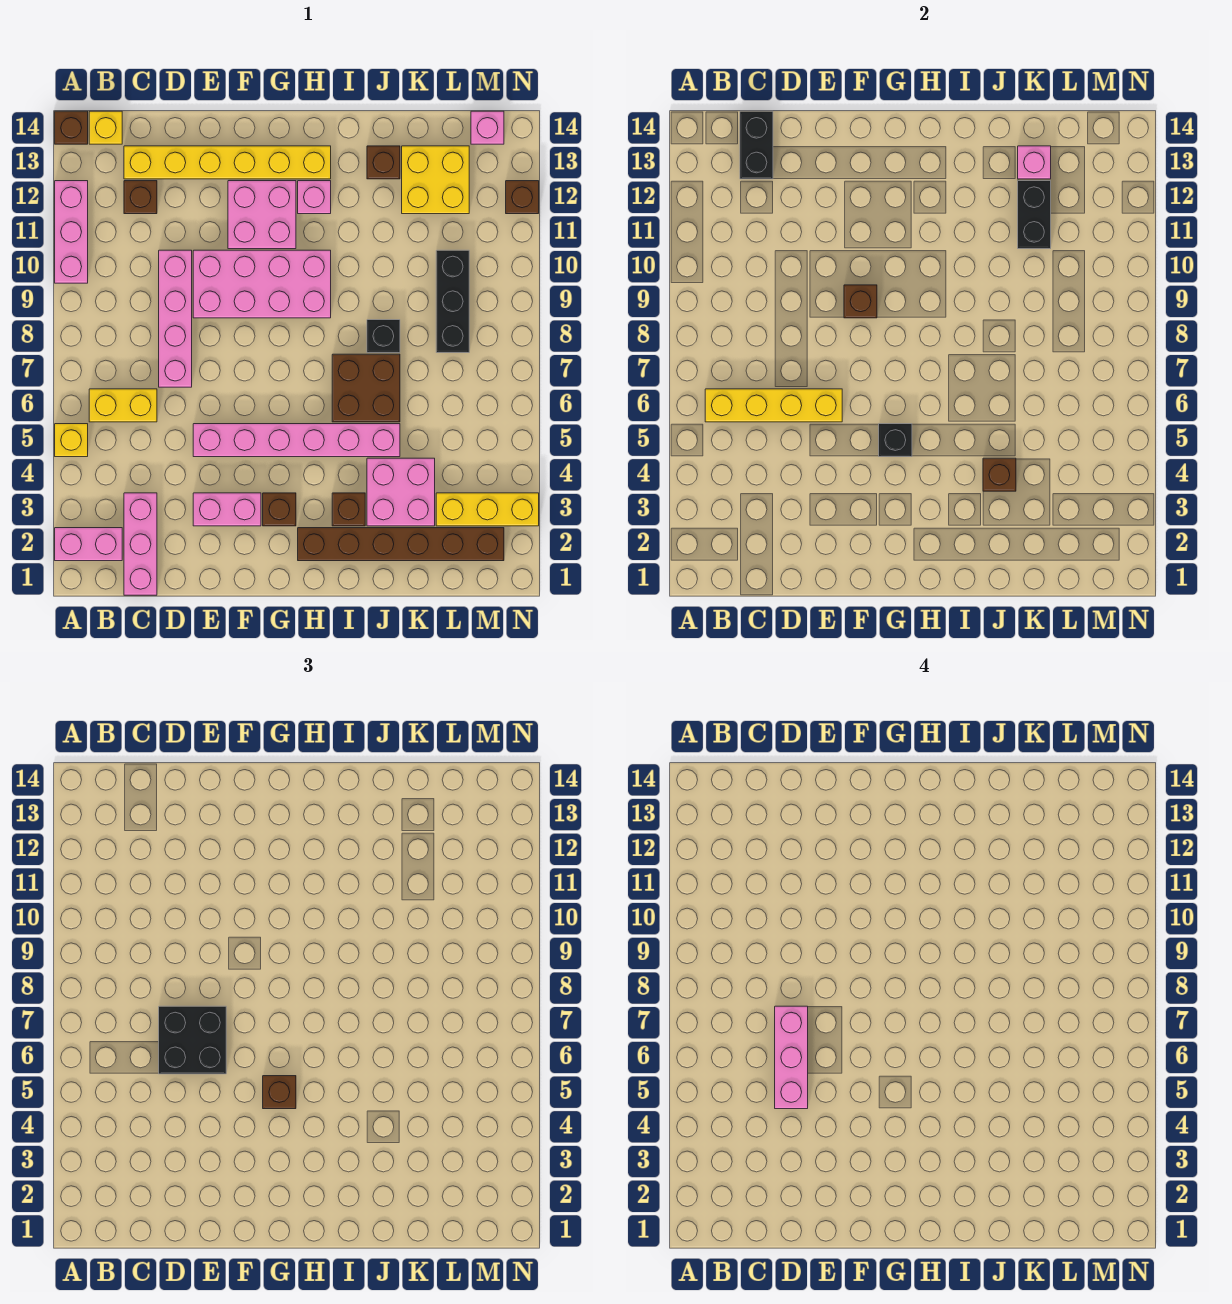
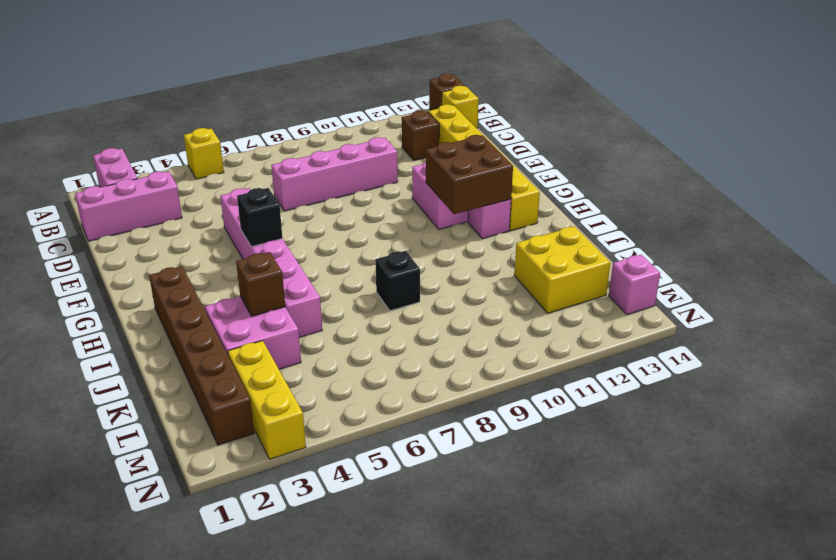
brown brick G11:H12 level 2 -> brown brick I6:J7 level 1
none -> pink brick A10:A12 level 1
none -> yellow brick B6:C6 level 1
none -> pink brick E3:F3 level 1
none -> pink brick E9:H10 level 1

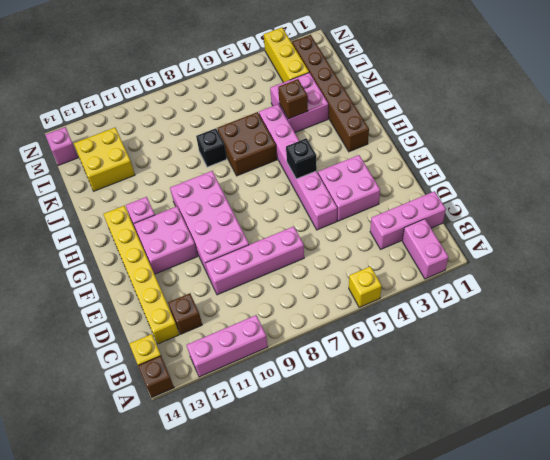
pink brick E3:F4 level 1 -> pink brick E3:F3 level 1
none -> yellow brick B6:C6 level 1
none -> brown brick G3 level 1
none -> brown brick I3 level 1
none -> brown brick J13 level 1

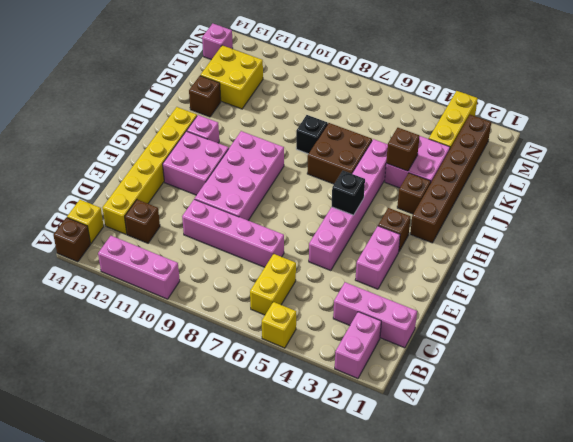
none -> black brick L8:L10 level 1
none -> brown brick N12 level 1
none -> yellow brick B6:E6 level 2
none -> black brick C13:C14 level 2

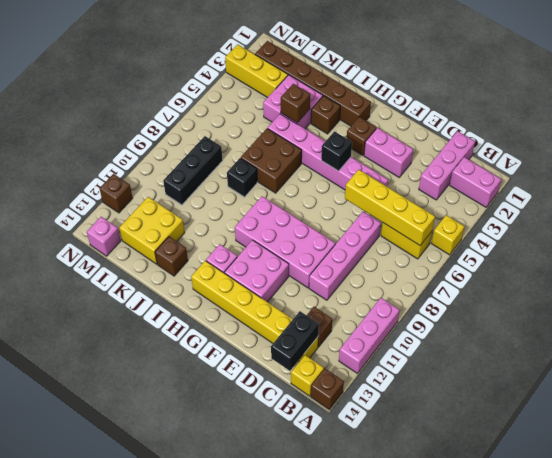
none -> brown brick F9 level 2
none -> black brick K11:K12 level 2
none -> pink brick K13 level 2
none -> black brick D6:E7 level 3

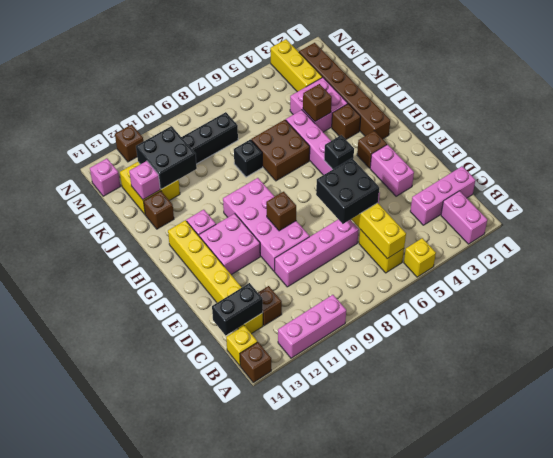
black brick K11:L12 level 2 -> black brick K11:K12 level 2
none -> brown brick G5 level 3
none -> pink brick D5:D7 level 4

